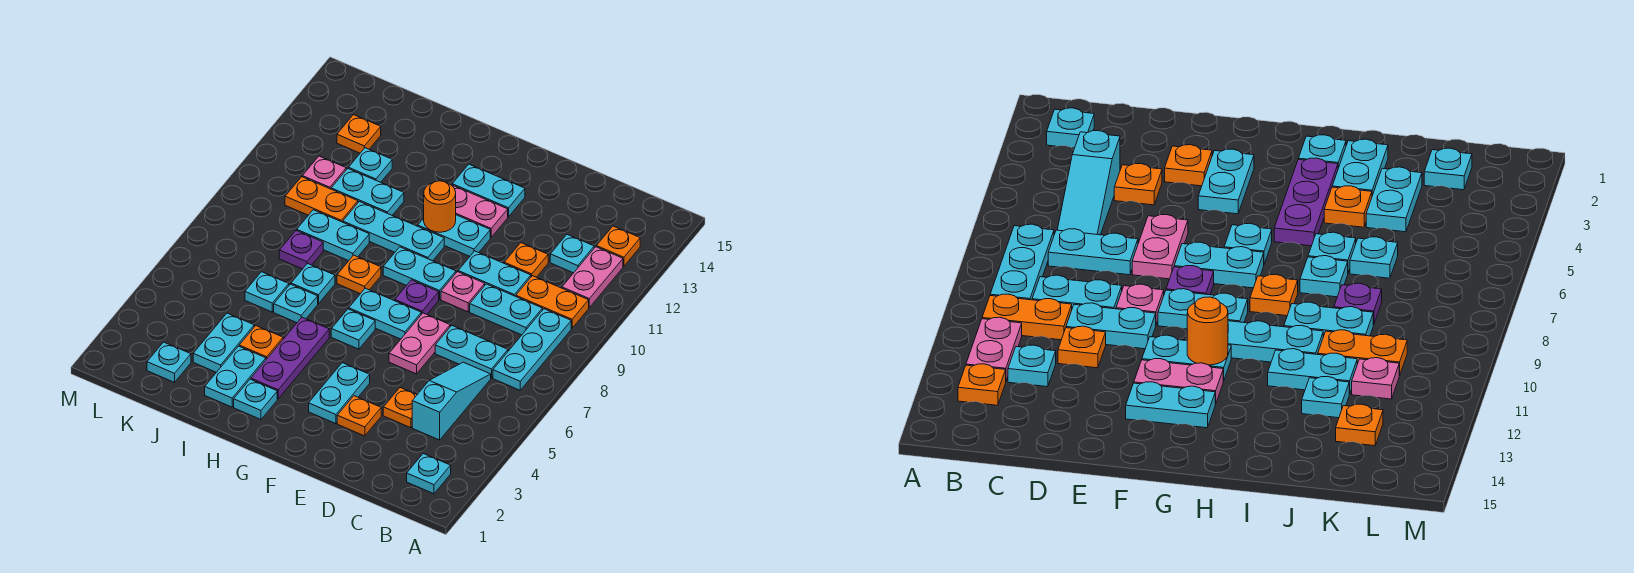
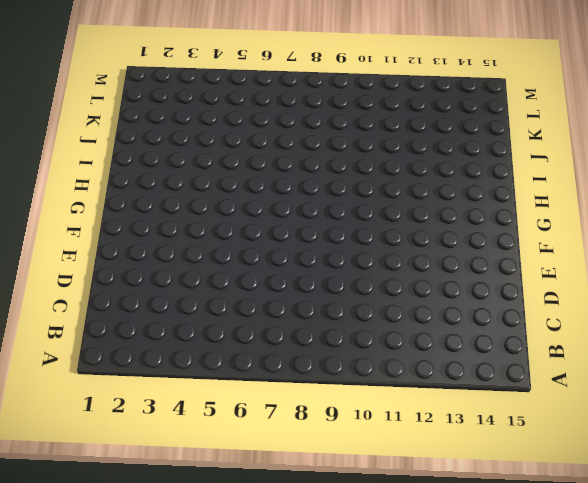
none -> cyan plate B2 level 1
none -> cyan plate B7:B9 level 1
none -> orange plate B10:C10 level 1
none -> pink plate B11:B12 level 1

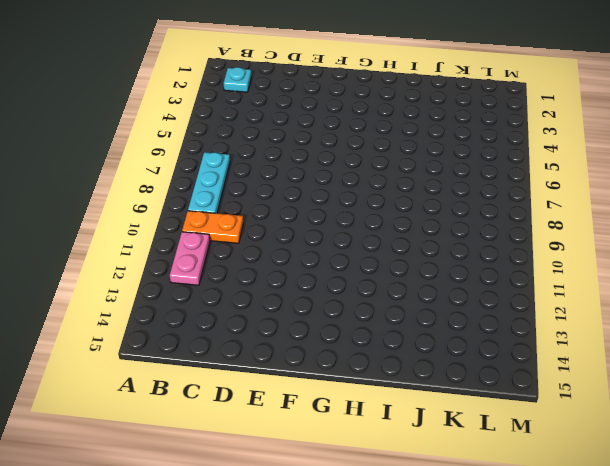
none -> orange plate B13 level 1
none -> cyan slope C4:C6 level 1 top 4
none -> cyan plate C7:D7 level 1
none -> cyan plate C9:D9 level 1

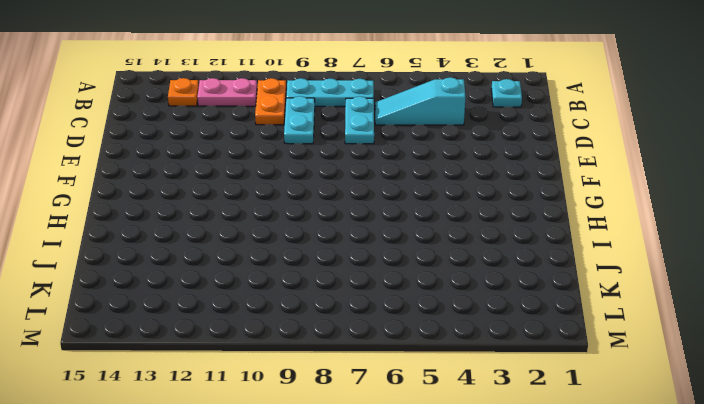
none -> cyan plate C12 level 1
none -> orange plate D4 level 1
none -> cyan plate D10:E10 level 1
none -> orange plate D11 level 1

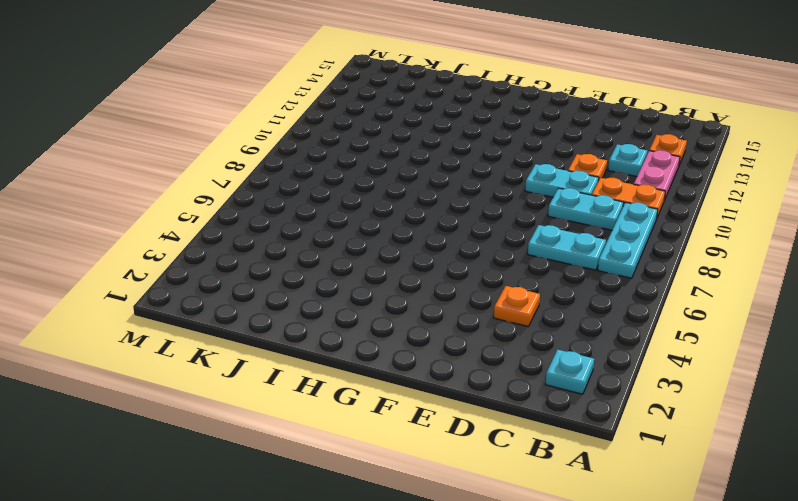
none -> cyan slope C4:C6 level 1 top 4
none -> orange plate E3 level 1
none -> pink plate E6:E7 level 1
none -> pink plate E9 level 1

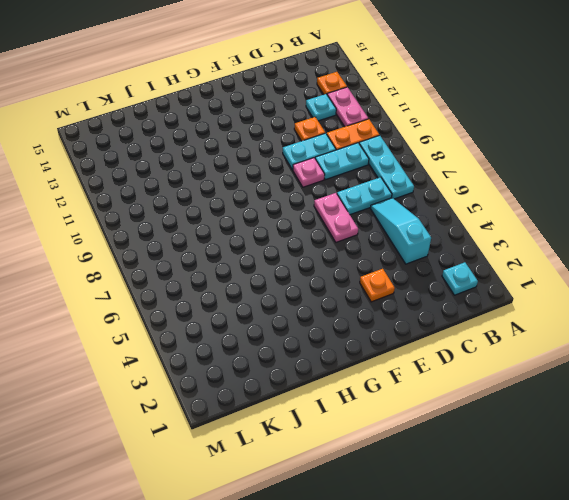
none -> orange plate D4 level 1
none -> cyan plate F3:F4 level 1
none -> cyan plate F7:G7 level 1
none -> purple plate F8 level 1

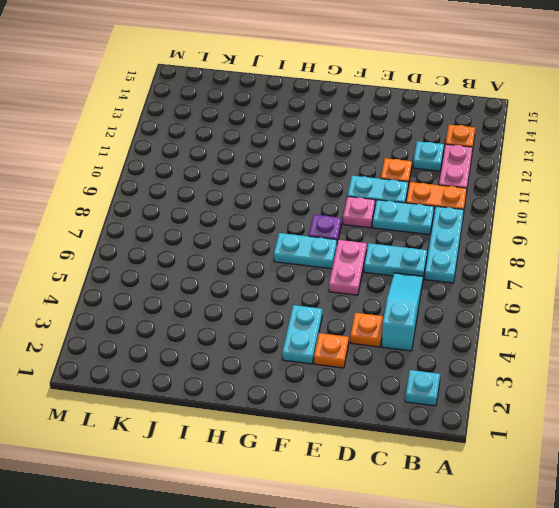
none -> cyan plate F9:G9 level 1
none -> cyan plate F11:G11 level 1
none -> pink plate F12:G12 level 1
none -> cyan plate F13:G13 level 1

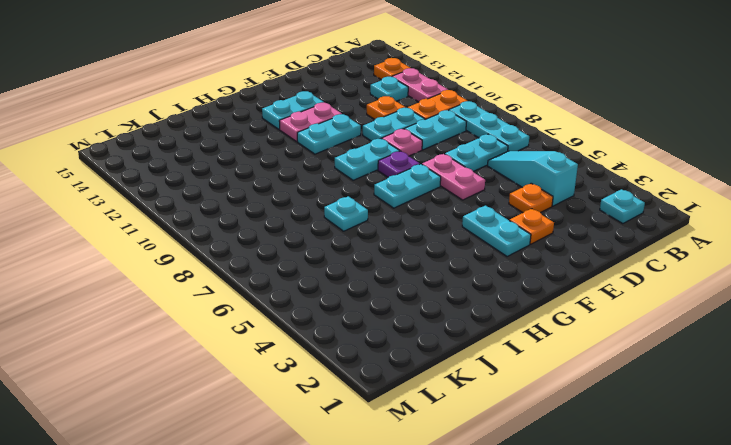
none -> cyan plate G6 level 1
none -> cyan plate G10:I10 level 1
none -> cyan plate H2 level 1
none -> purple plate H3:H5 level 1

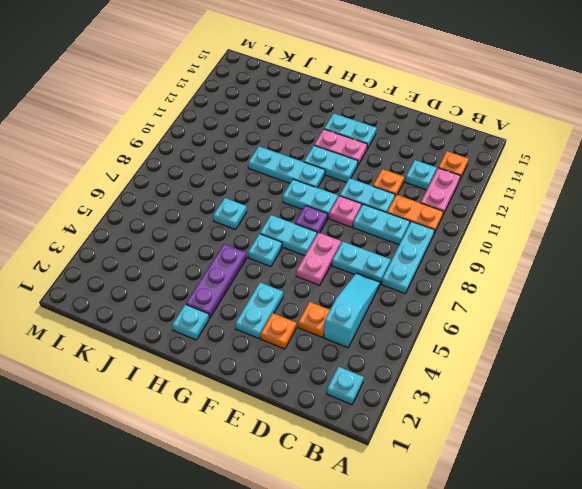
none -> orange plate H8 level 1
none -> cyan plate I2:I3 level 1
none -> orange plate I4 level 1
none -> cyan plate I6 level 1

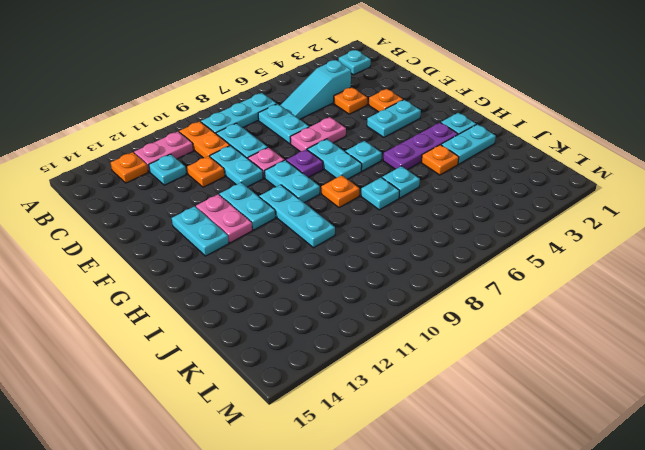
none -> cyan plate I9:J9 level 1
none -> cyan plate I11:J11 level 1
none -> cyan plate J3:J4 level 1
none -> cyan plate J6 level 1

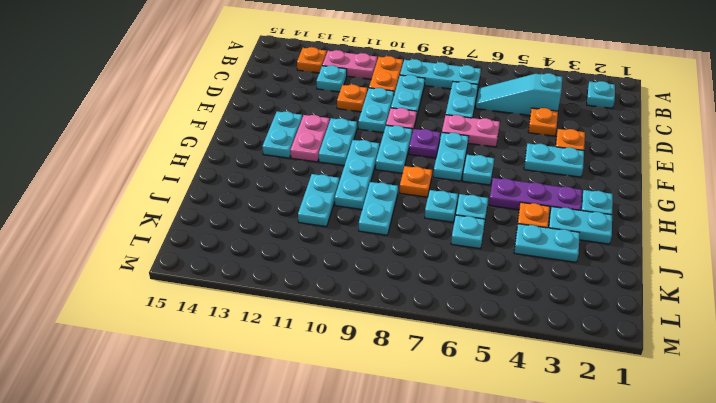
none -> purple plate J8 level 1
none -> orange plate J10:K10 level 1
none -> cyan plate J12 level 1
none -> cyan plate K2 level 1

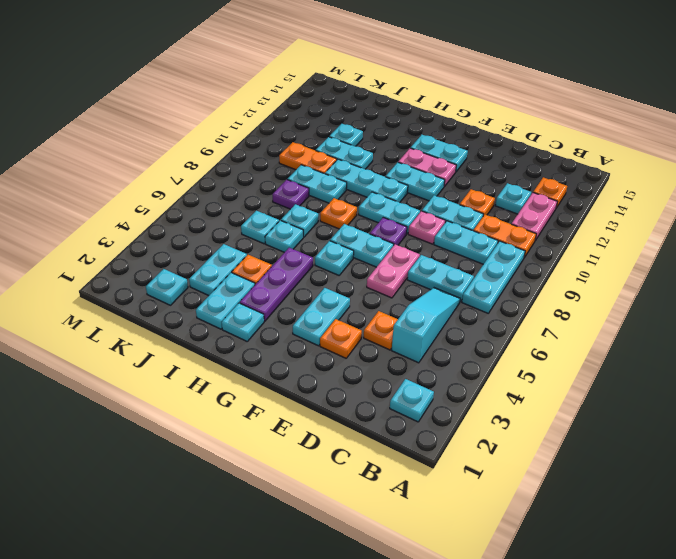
none -> pink plate K11 level 1
none -> orange plate K13 level 1
none -> orange round brick G11 level 2

